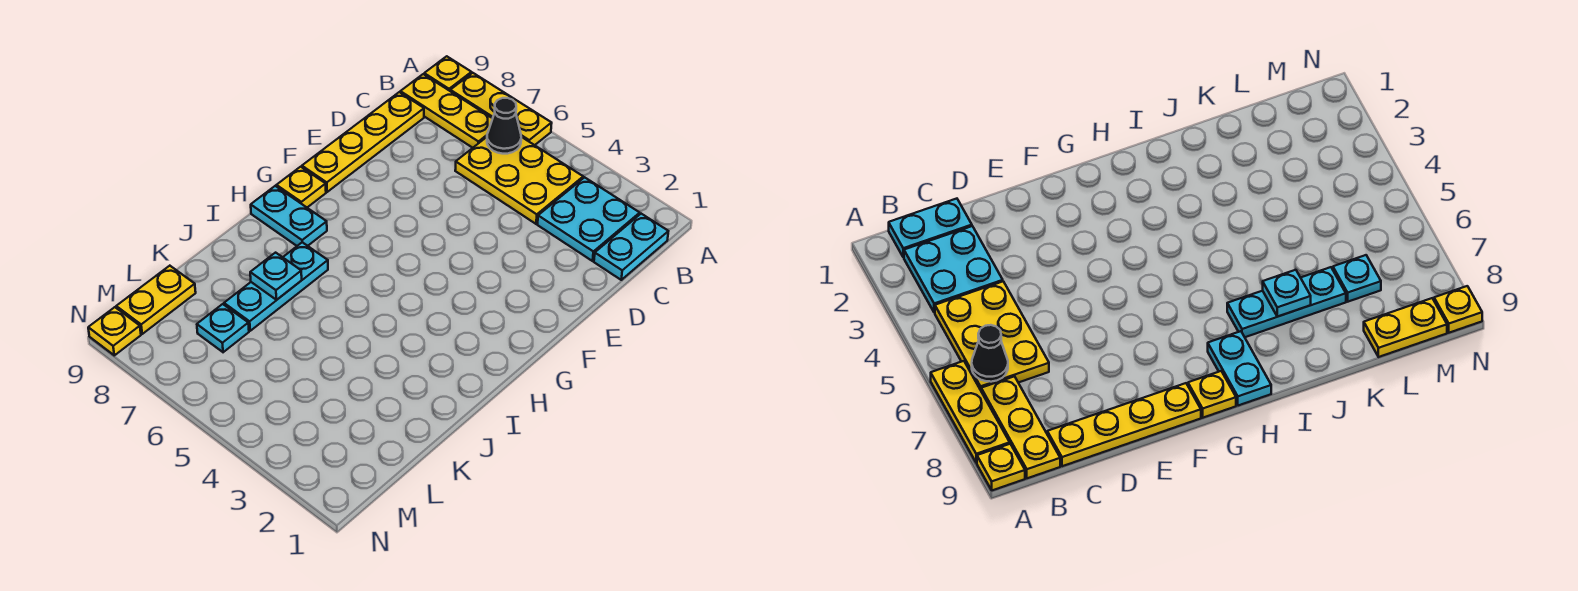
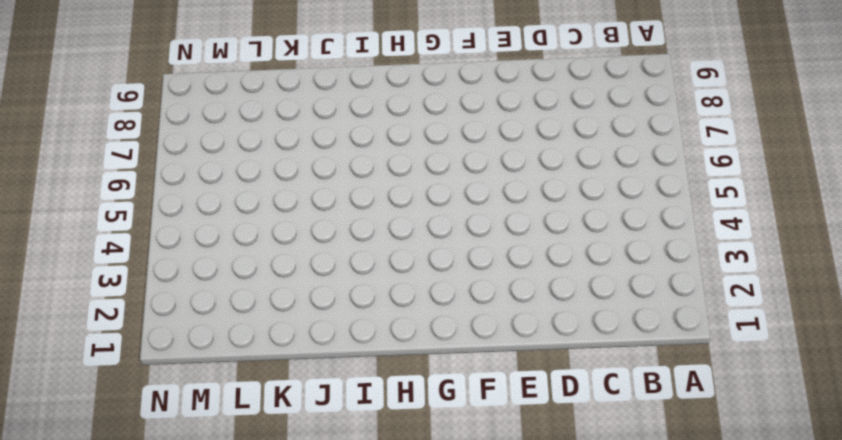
none -> yellow plate A6:A8 level 1
none -> yellow plate A9 level 1
none -> cyan plate B1:C1 level 1

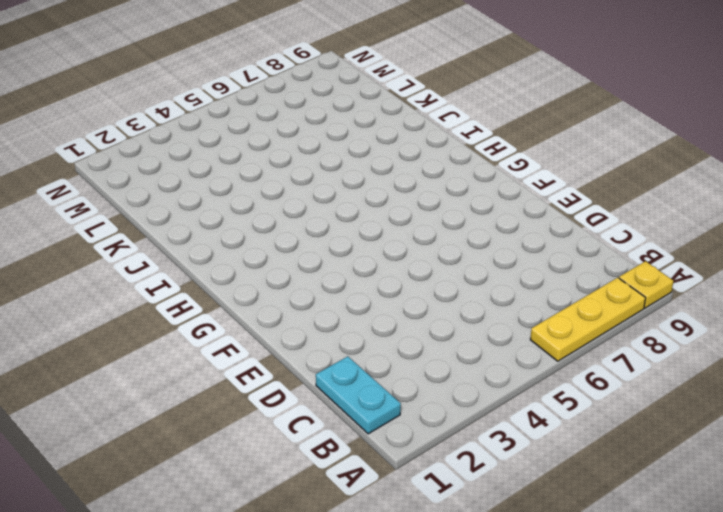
none -> cyan plate B2:C3 level 1
none -> yellow plate B4:C6 level 1
none -> yellow plate B7:B9 level 1

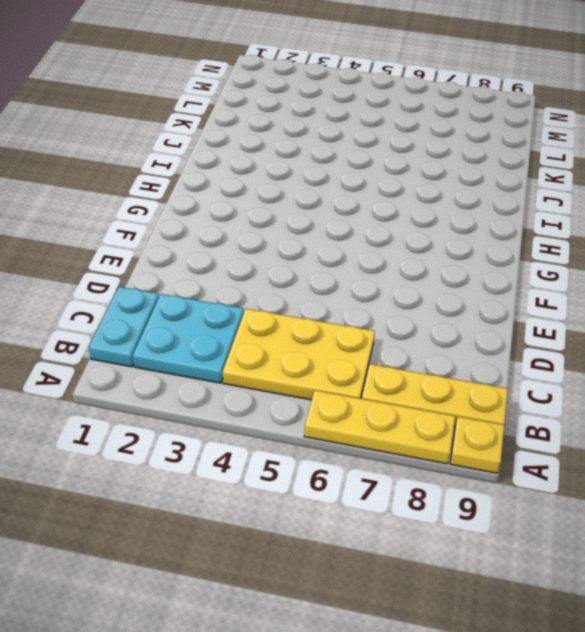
none -> yellow plate C9:F9 level 1
none -> yellow plate G9 level 1
none -> cyan plate H8:H9 level 1

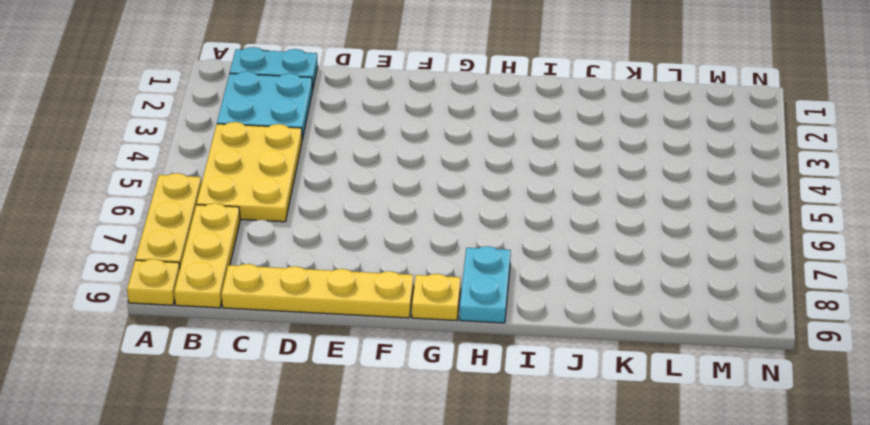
none -> cyan plate I7:K7 level 1
none -> cyan plate L7 level 1
none -> yellow plate L9:M9 level 1

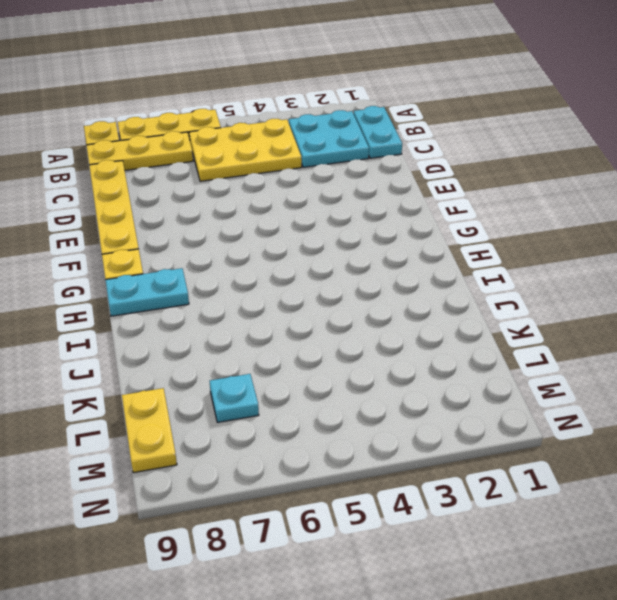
none -> cyan plate I7:K7 level 1
none -> yellow plate N9 level 1
none -> black cone B6 level 2

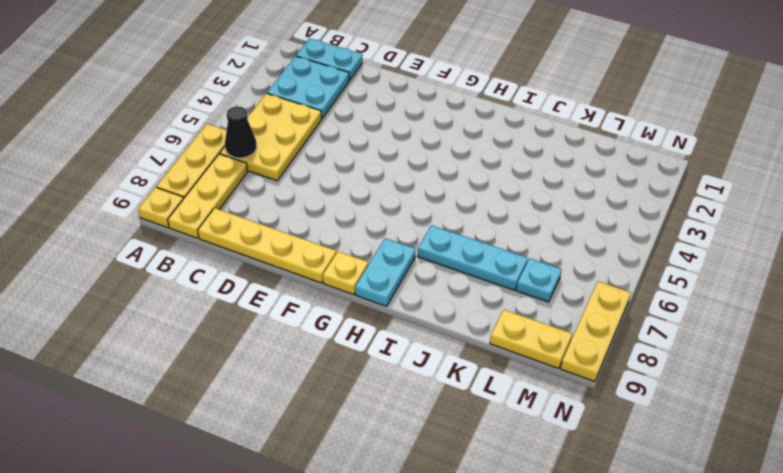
yellow plate N7:N9 level 1 -> yellow plate N9 level 1
none -> cyan plate J7 level 2

